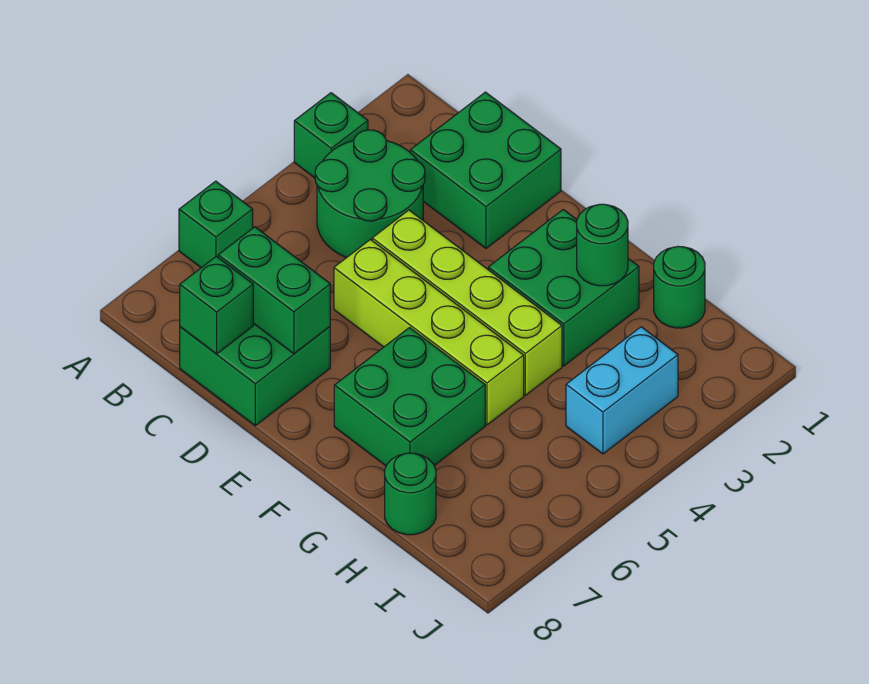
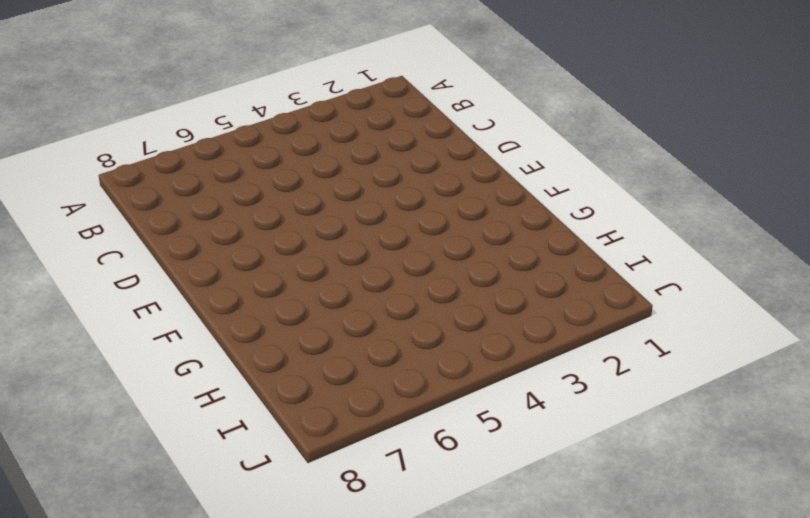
none -> green brick A3 level 1
none -> green brick A6 level 1
none -> green round brick B3:C4 level 1

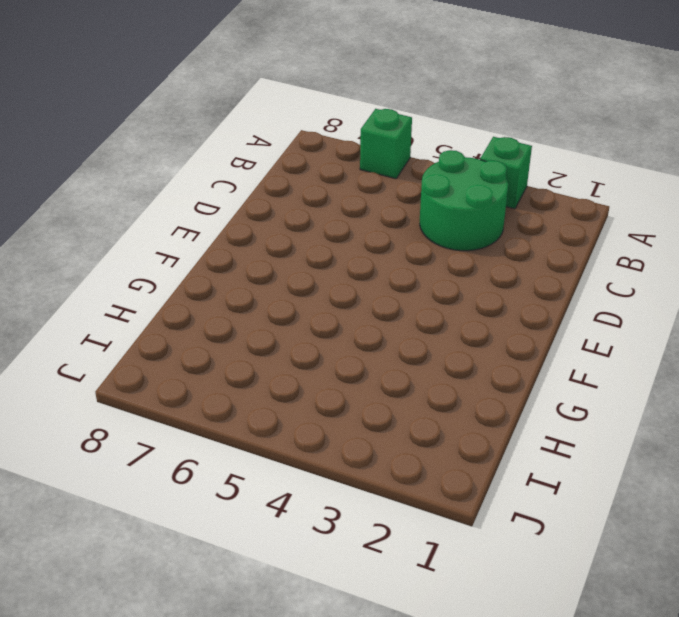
none -> green brick C1:D2 level 1
none -> green brick C7:D8 level 1
none -> lime brick D4:G4 level 1

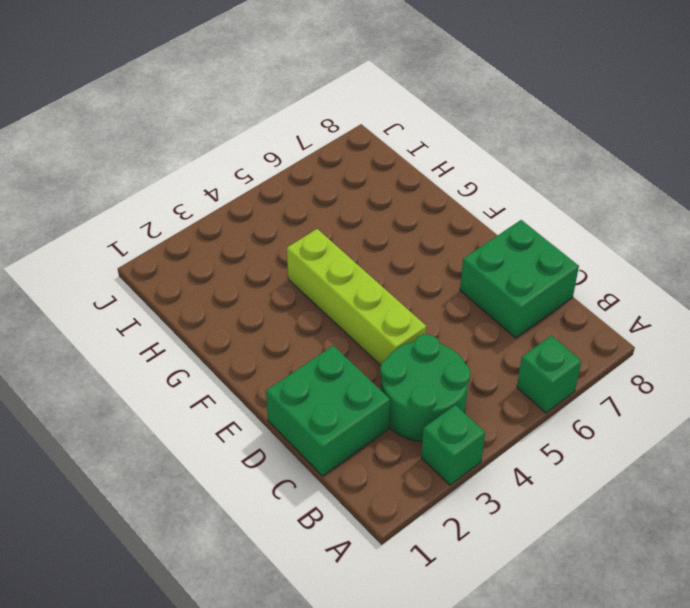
none -> lime brick D5:G5 level 1
none -> green brick F2:G3 level 1
none -> green brick F6:G7 level 1

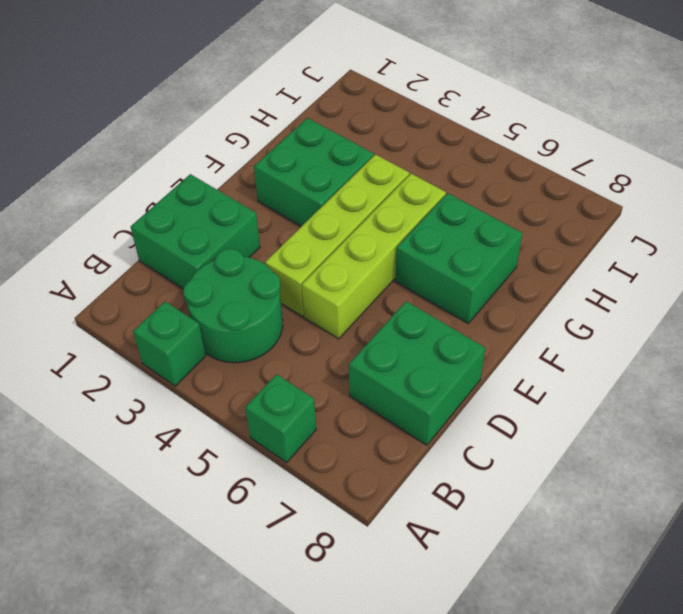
none -> green round brick H1 level 1
none -> green round brick H8 level 1
none -> cyan brick I3:I4 level 1

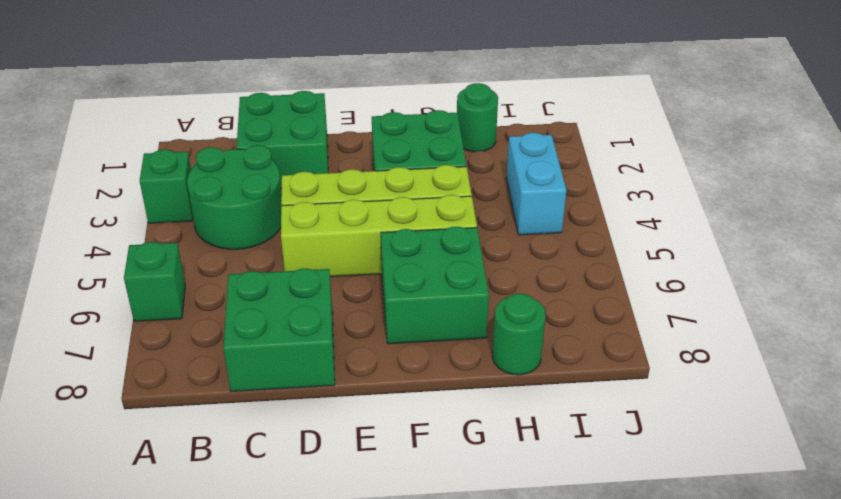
none -> green brick C7:D7 level 2
none -> green brick C8 level 2
none -> green round brick G2 level 2

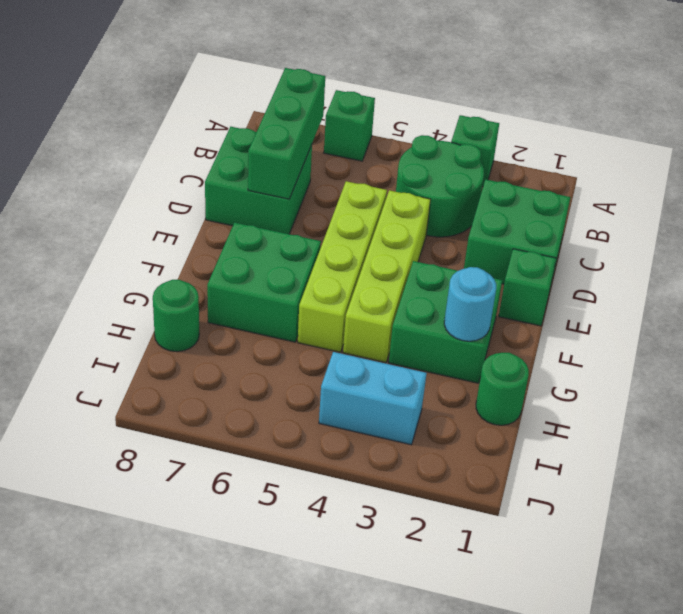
green brick B7:D7 level 2 -> green brick C7:D7 level 2
green brick E1 level 1 -> green brick C8 level 2
cyan round brick G2 level 2 -> green round brick G2 level 2

